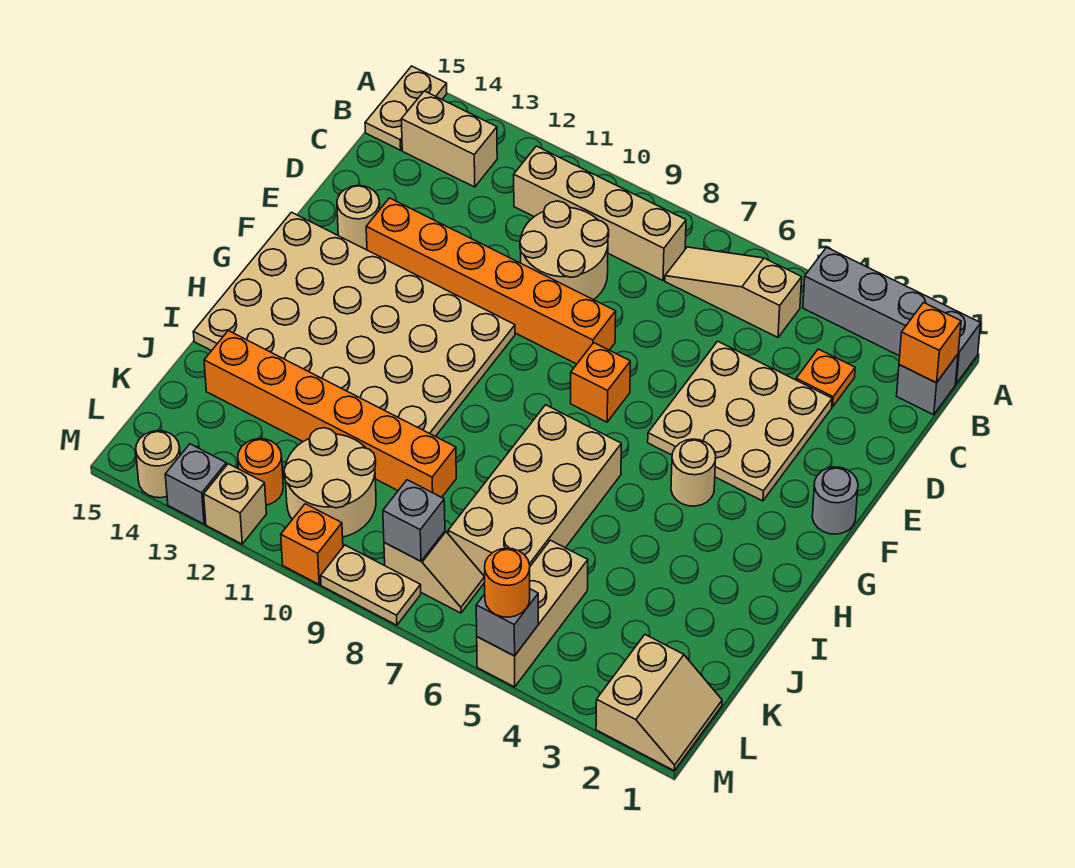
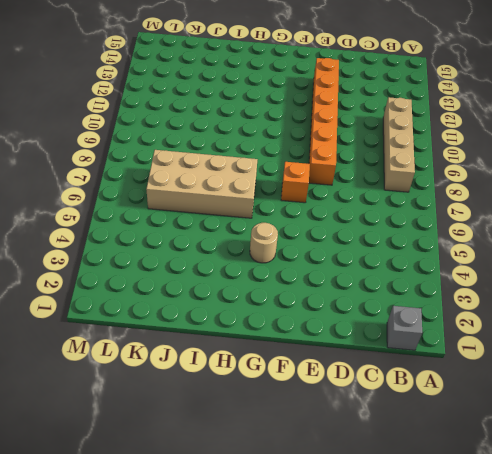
none -> grey brick A1:A4 level 1
none -> tan plate A15:B15 level 1
none -> tan slope B5:B7 level 1 top 5
none -> tan brick B13:B14 level 1

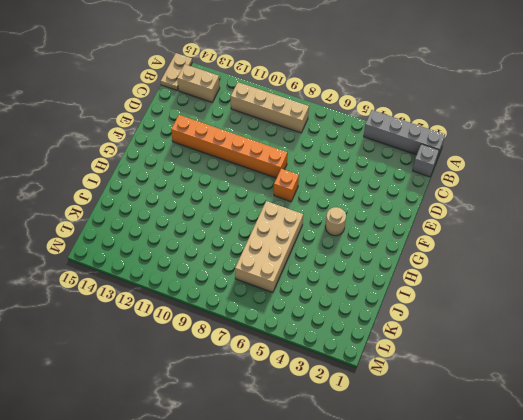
none -> tan slope B5:B7 level 1 top 5
none -> orange plate C3 level 1
none -> tan round brick C9:D10 level 1
none -> tan plate D3:F5 level 1

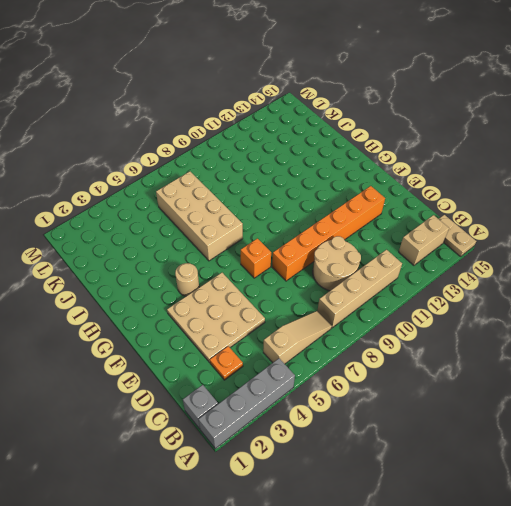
none -> tan round brick E14 level 1
none -> grey round brick F1 level 1
none -> tan plate F10:I15 level 1
none -> orange brick J9:J14 level 1

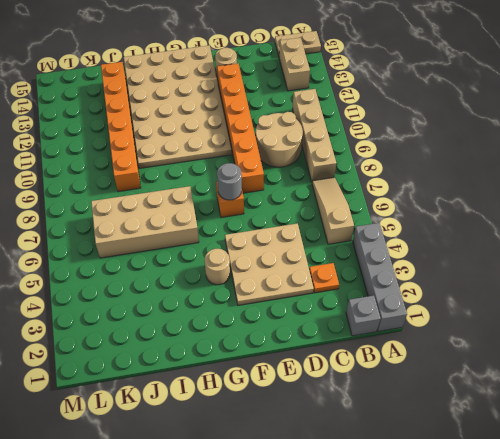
grey round brick F7 level 2 -> grey round brick F1 level 1
none -> tan brick K5:M5 level 1
none -> tan round brick K10:L11 level 1
none -> tan slope L1:M2 level 1 top 2
none -> tan slope L7:L8 level 1 top 8

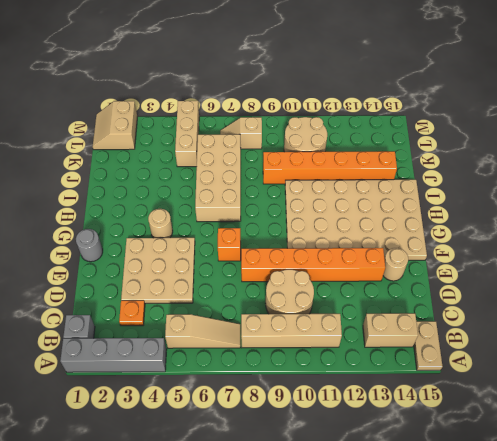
none -> orange round brick L12 level 1
none -> tan plate M8:M9 level 1
none -> orange brick M10 level 1
none -> tan brick M12 level 1

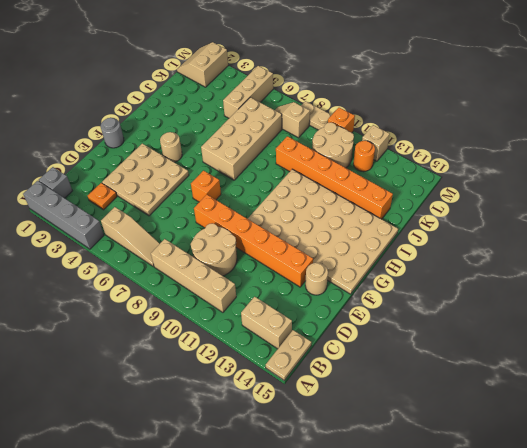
none -> grey brick M13 level 1
none -> tan round brick M14 level 1
none -> orange brick B1 level 2
none -> grey brick L8 level 2

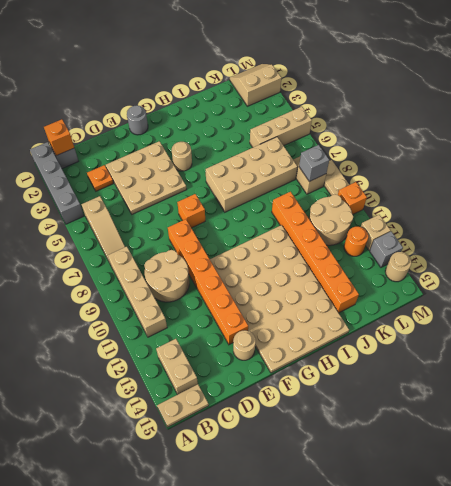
none -> grey brick M5 level 2
none -> orange round brick M5 level 3

